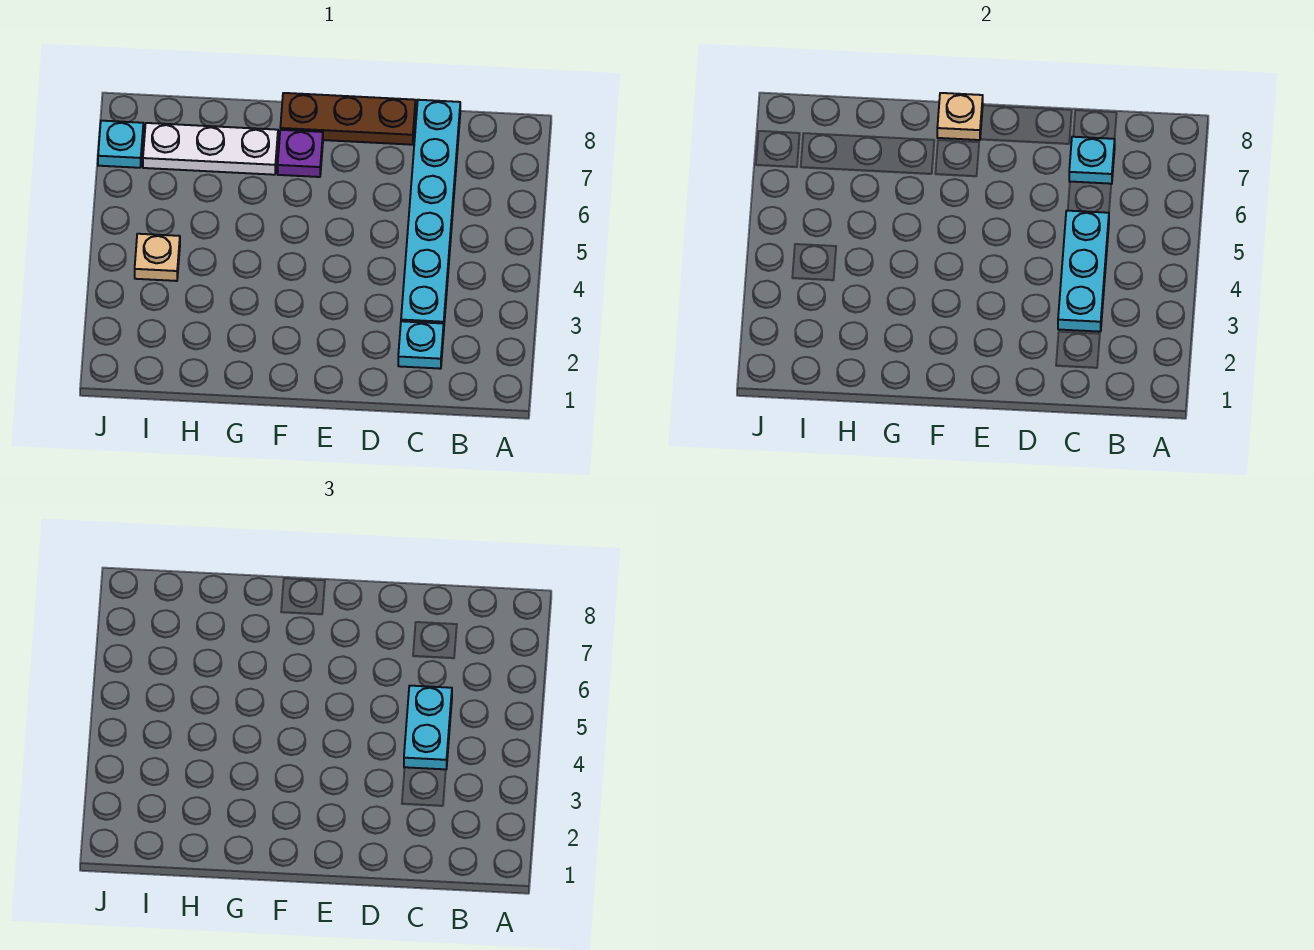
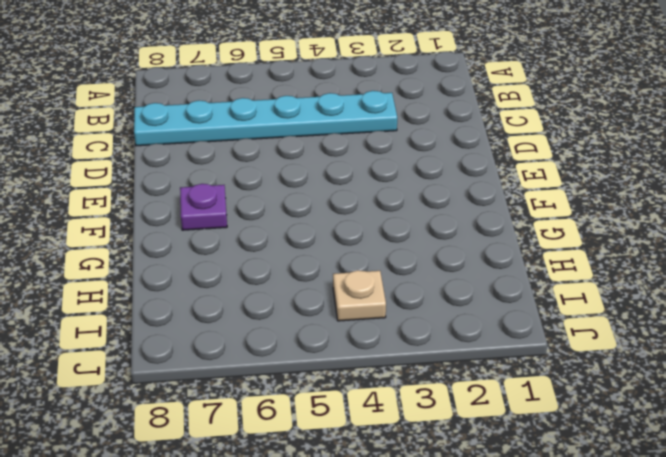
none -> cyan plate C2 level 1
none -> brown plate D8:F8 level 1

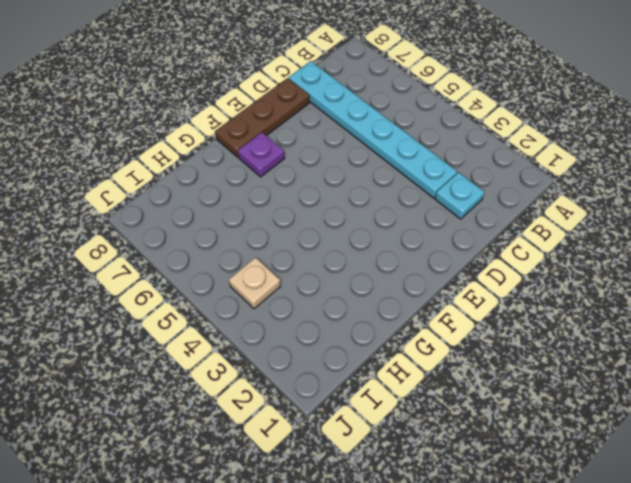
none -> white plate G7:I7 level 1
none -> cyan plate J7 level 1

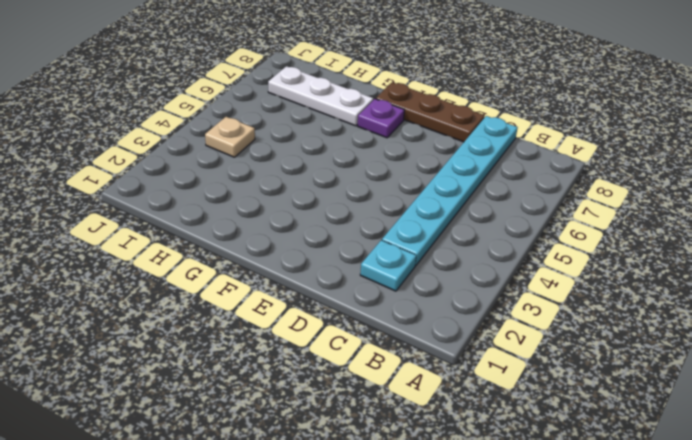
none -> cyan plate J7 level 1
none -> cyan plate C3:C5 level 2

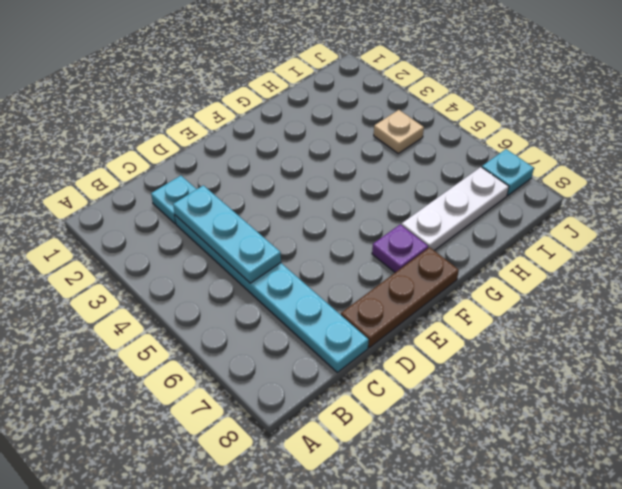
none -> cyan plate C7 level 2
none -> tan plate F8 level 2

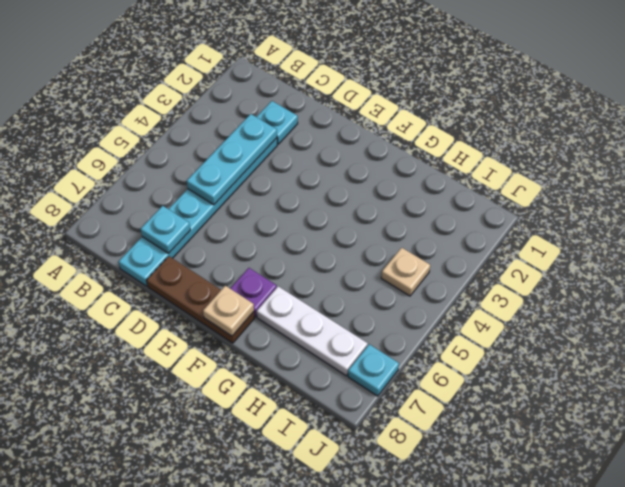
none -> cyan plate C4:C5 level 3

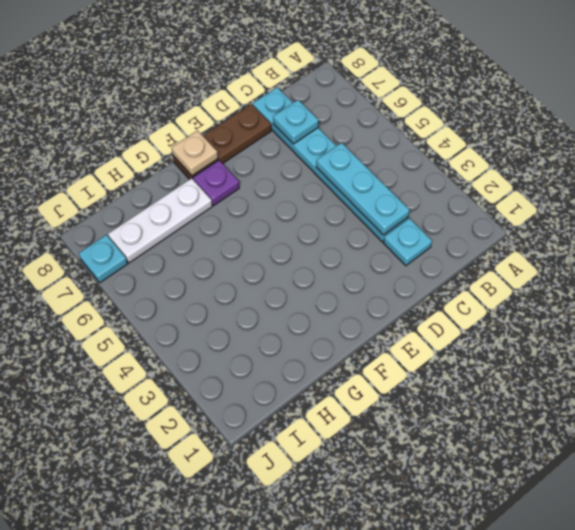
none -> tan plate I4 level 1
none -> cyan plate C4:C5 level 3

